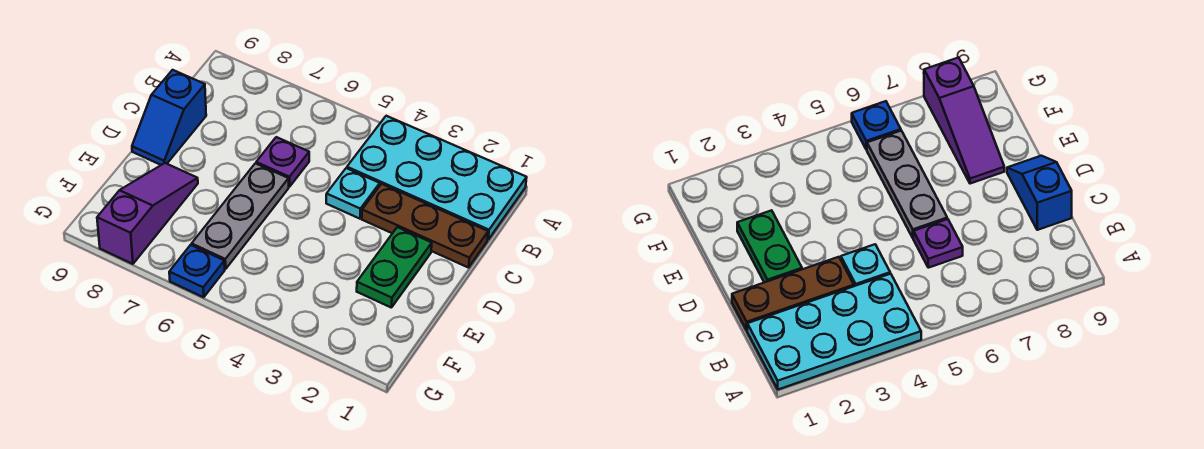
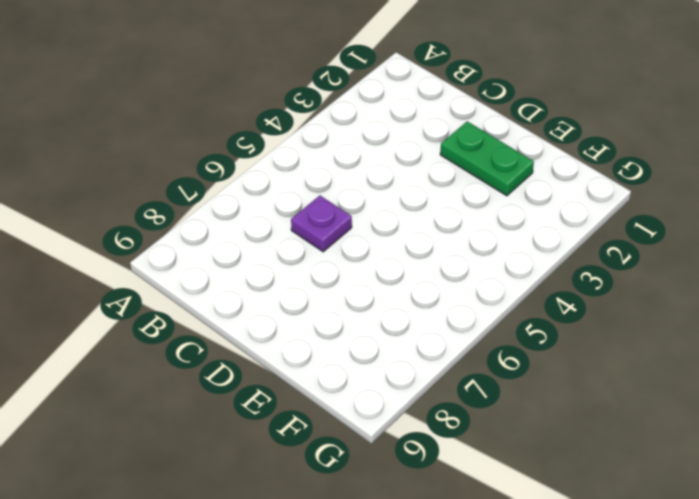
none -> cyan plate A1:B4 level 1
none -> brown plate C1:C3 level 1

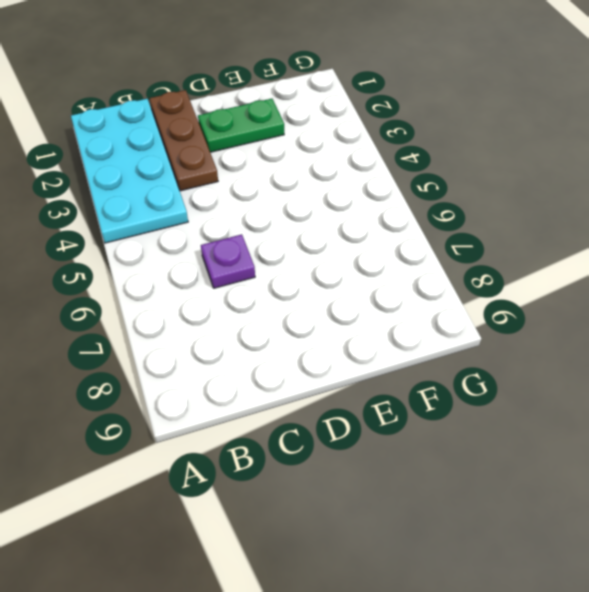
none -> cyan plate C4 level 1
none -> blue slope C9:D9 level 1 top C

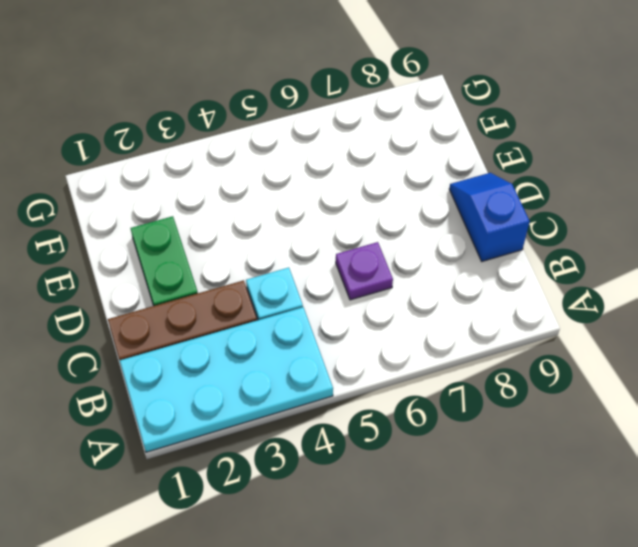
none -> grey plate D6:F6 level 1
none -> purple slope E8:G8 level 1 top G

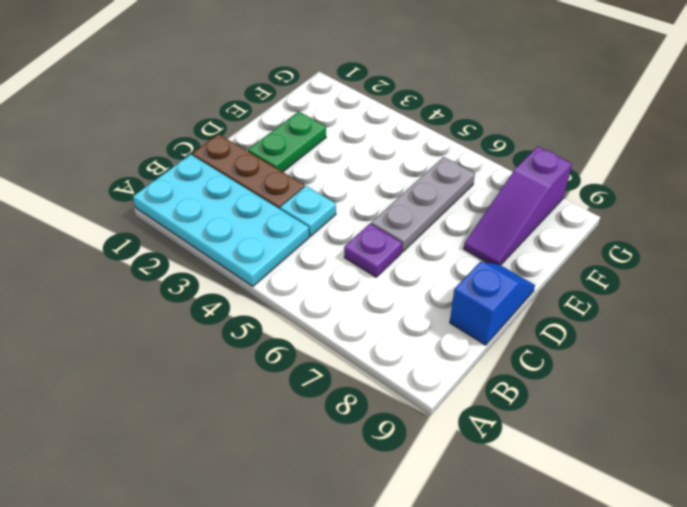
none -> blue plate G6 level 1

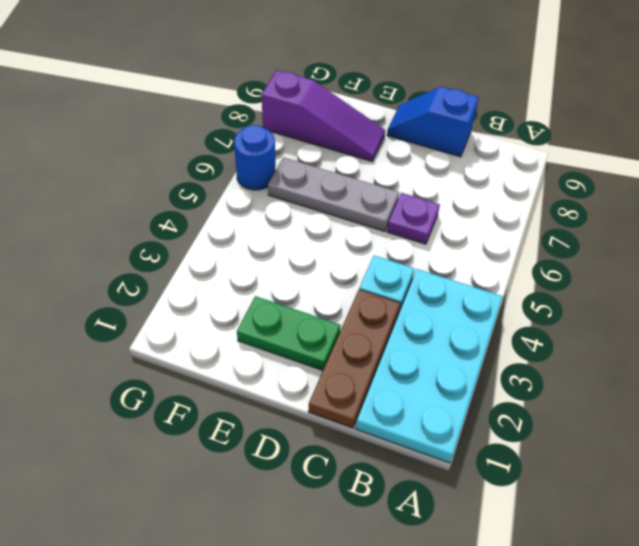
blue round brick G6 level 1 -> blue plate G6 level 1

